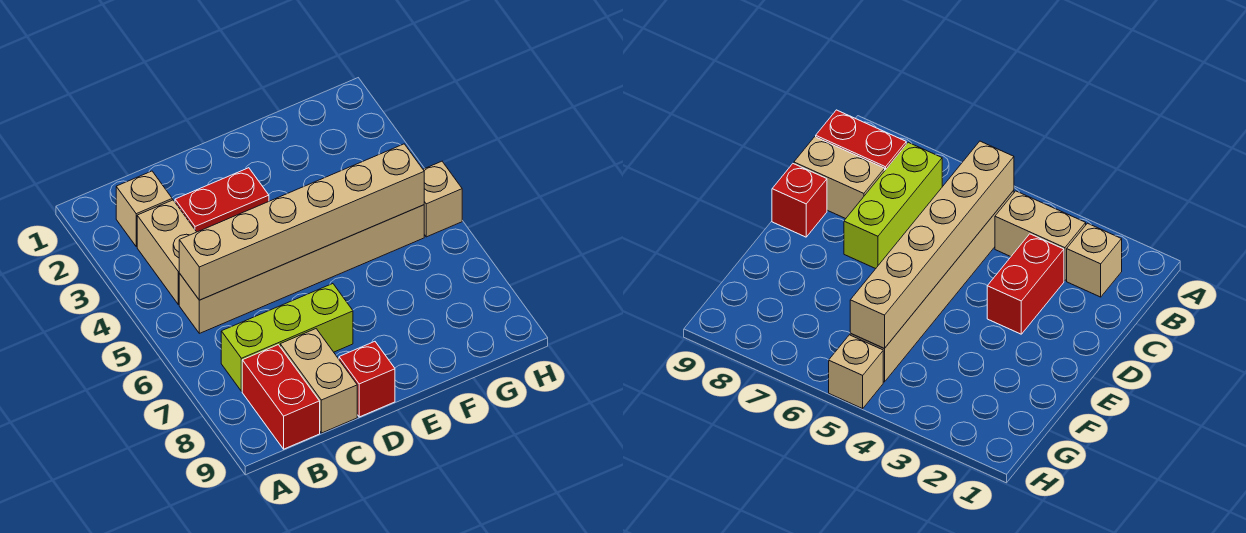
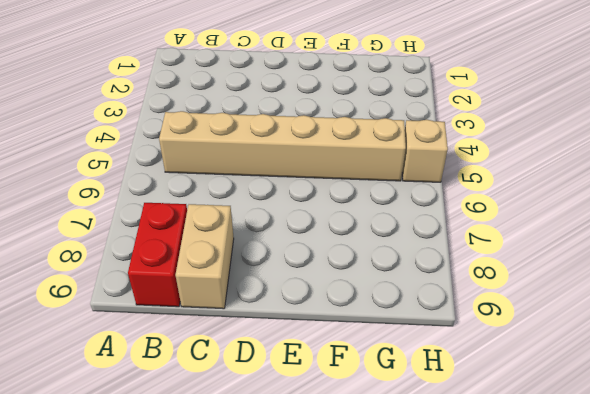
none -> tan brick B2 level 1
none -> tan brick B3:B4 level 1

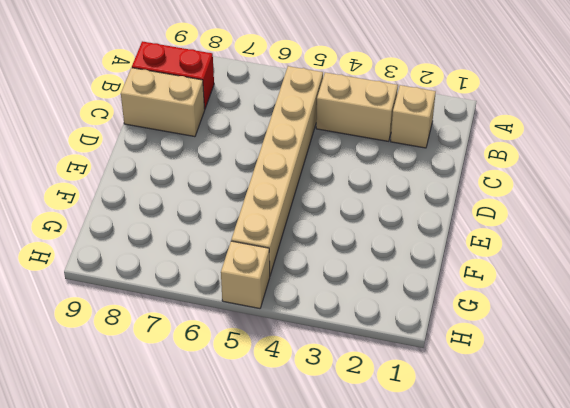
none -> lime brick B7:D7 level 1
none -> red brick C3:D3 level 1

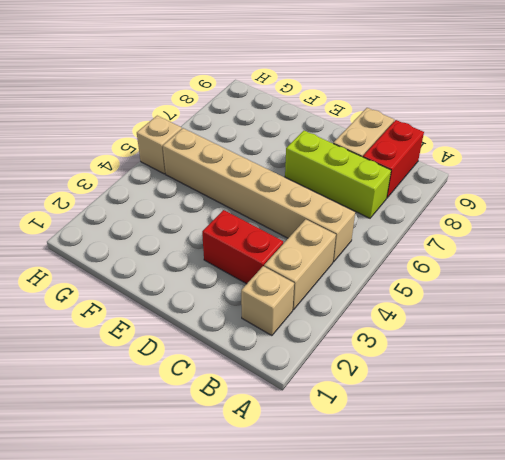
none -> red brick D9 level 1
none -> tan brick B5:G5 level 2

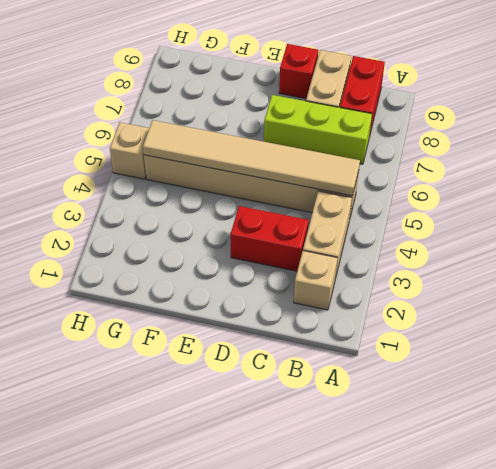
tan tile B5:G5 level 2 -> tan brick B5:G5 level 2

